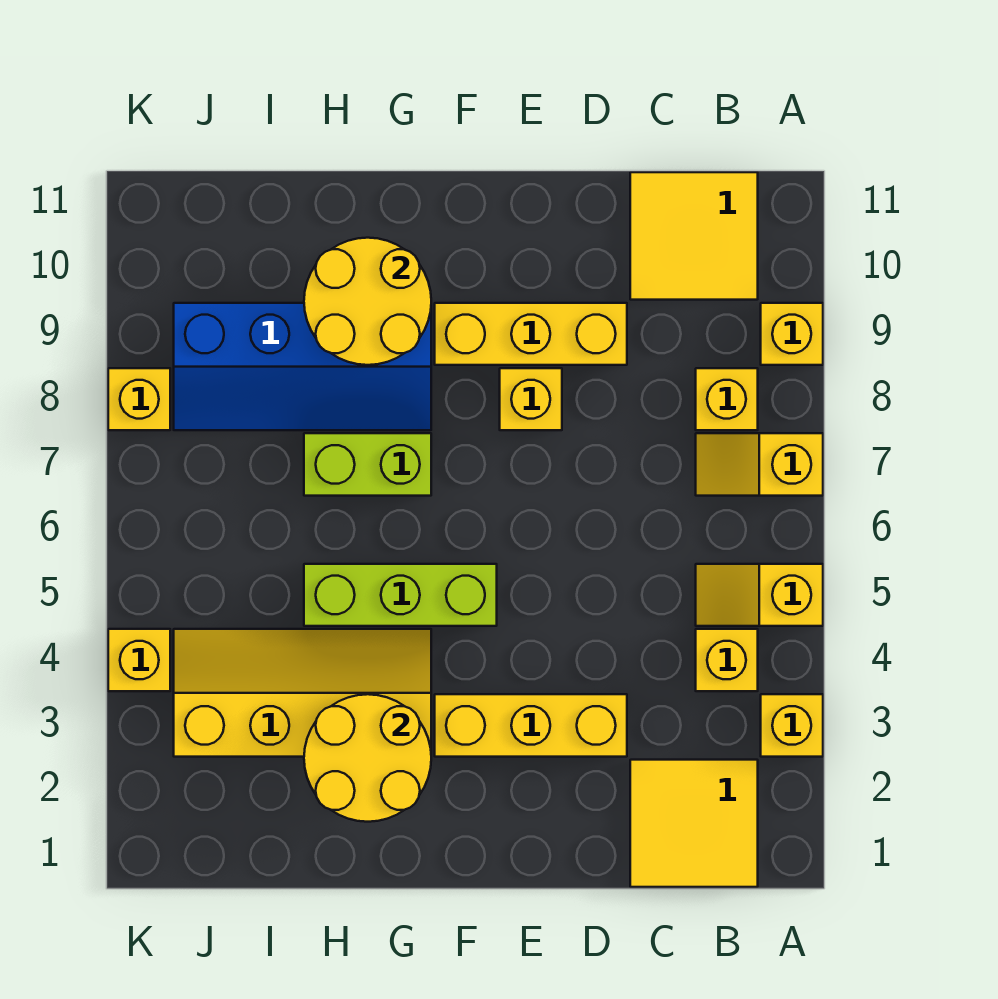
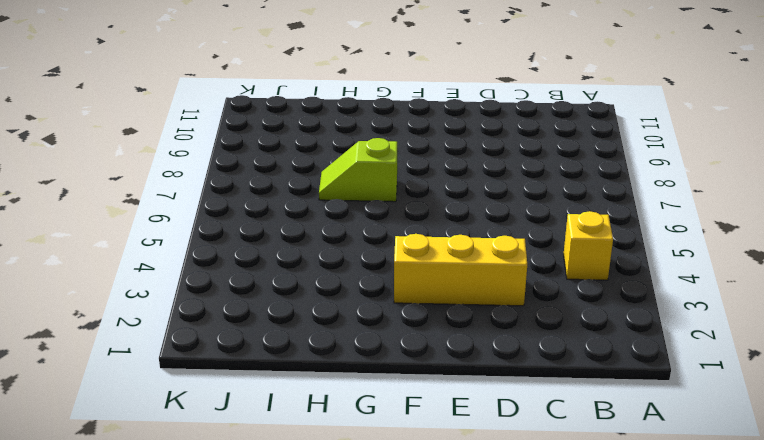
lime slope G7:H7 level 1 top G -> lime brick G7:H7 level 1
none -> yellow brick A3 level 1
none -> yellow slope A5:B5 level 1 top A
none -> yellow slope A7:B7 level 1 top A

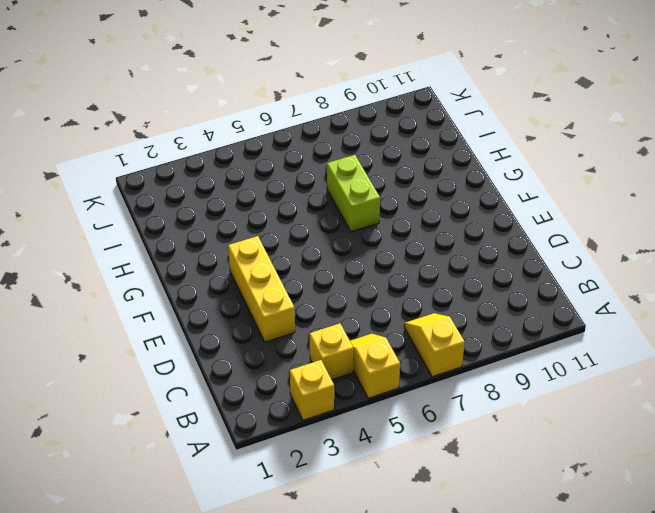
none -> yellow brick A9 level 1
none -> yellow tile B1:C2 level 1
none -> yellow brick B8 level 1

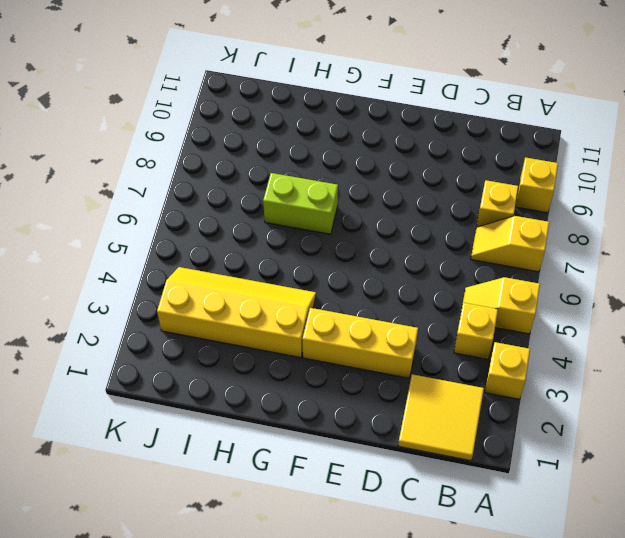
none -> yellow tile B10:C11 level 1
none -> yellow brick D9:F9 level 1
none -> yellow brick E8 level 1

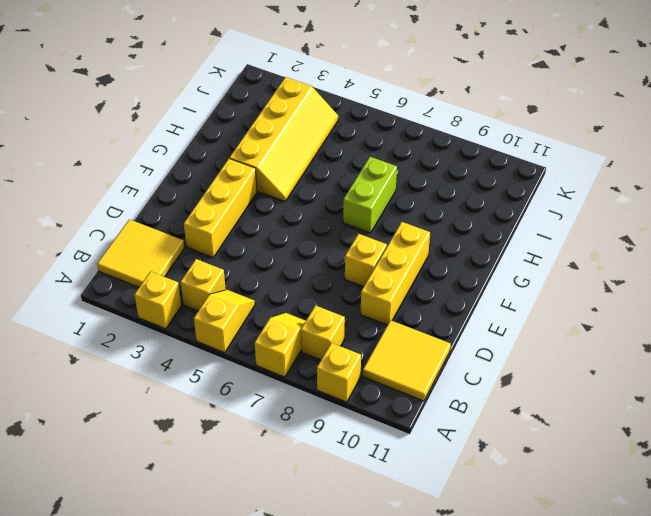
none -> lime brick F5:H5 level 1
none -> blue slope G8:J9 level 1 top 9
none -> yellow brick K4 level 1

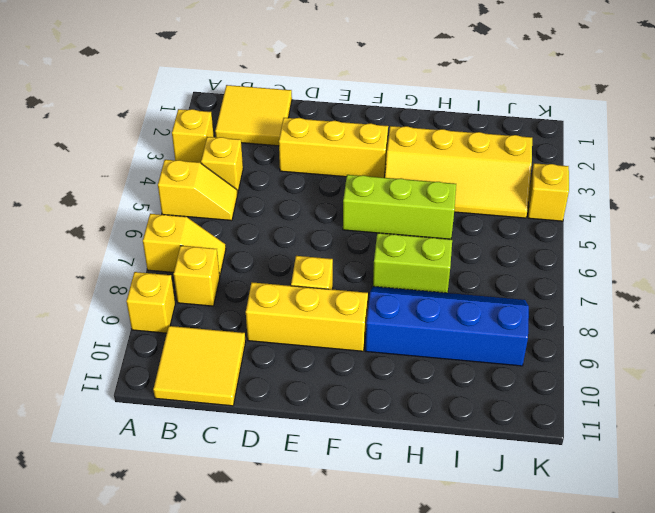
none -> yellow brick K8 level 1
none -> yellow round brick G2:H3 level 2
none -> yellow round brick G9:H10 level 2

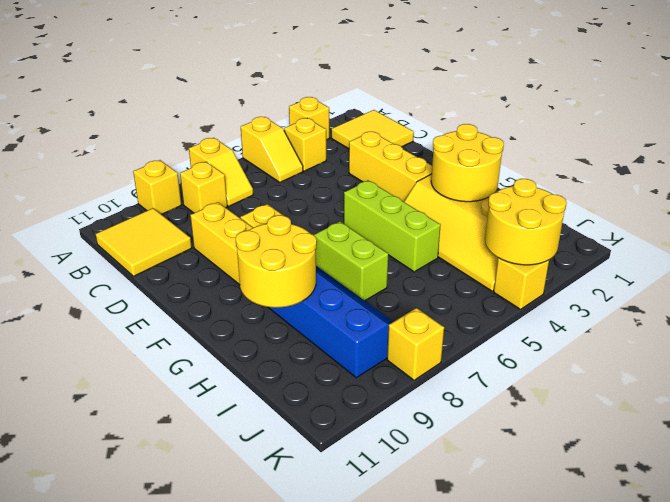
yellow round brick J3:K4 level 2 -> none

